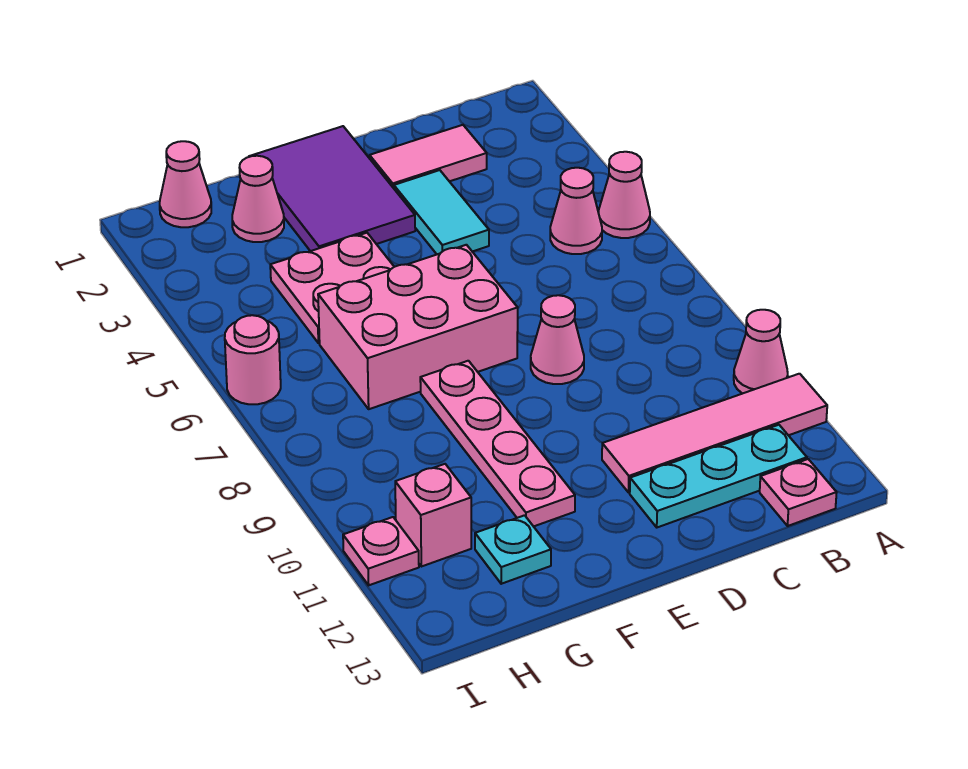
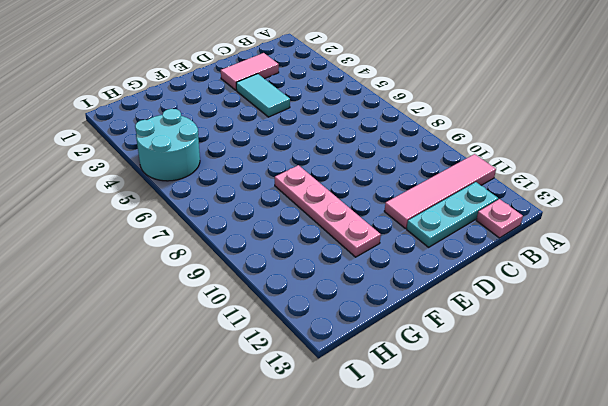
cyan round brick H4:I5 level 1 -> none
none -> pink cone A5 level 1
none -> pink cone A10 level 1
none -> pink cone B5 level 1

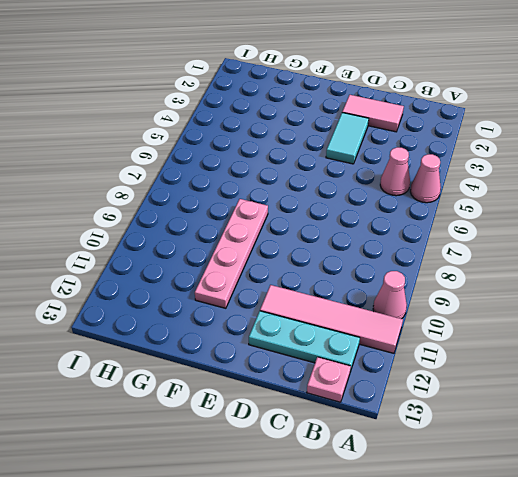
none -> pink cone D8 level 1
none -> purple tile E1:F3 level 1
none -> pink brick E6:G7 level 1

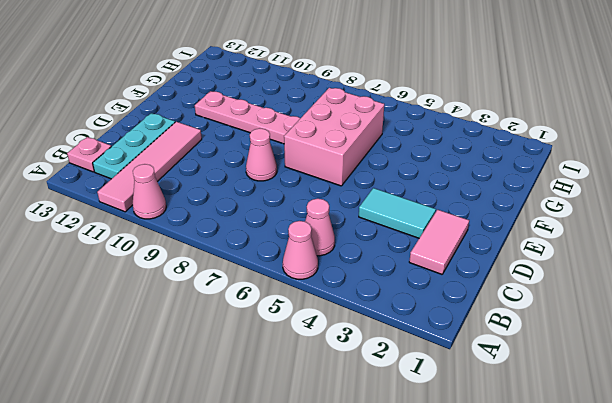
none -> purple tile E1:F3 level 1
none -> pink plate F4:G5 level 1
none -> pink cone G2 level 1

